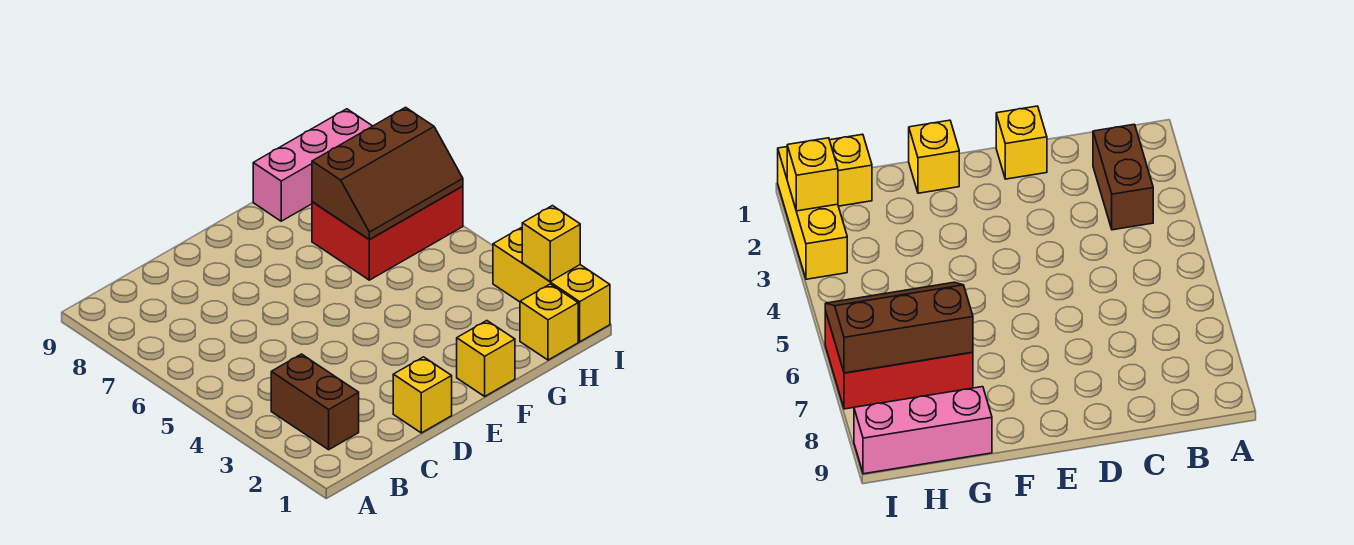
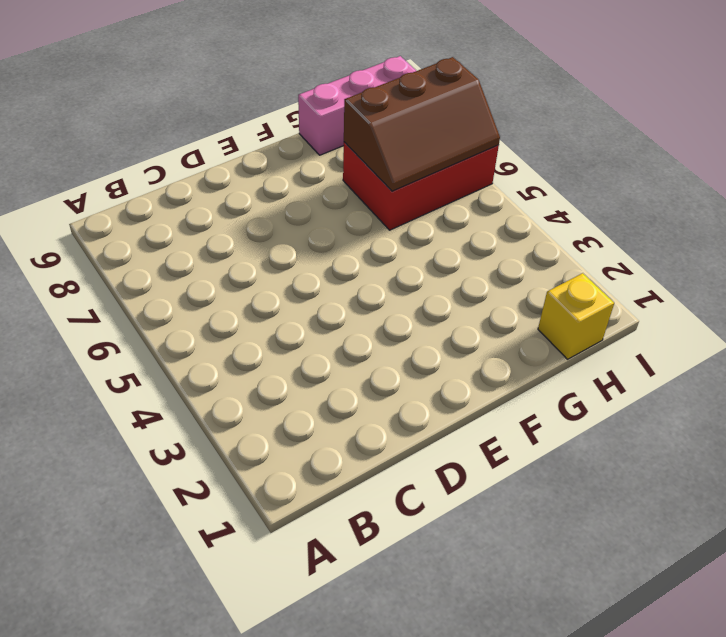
none -> brown brick B2:B3 level 1
none -> yellow brick D1 level 1

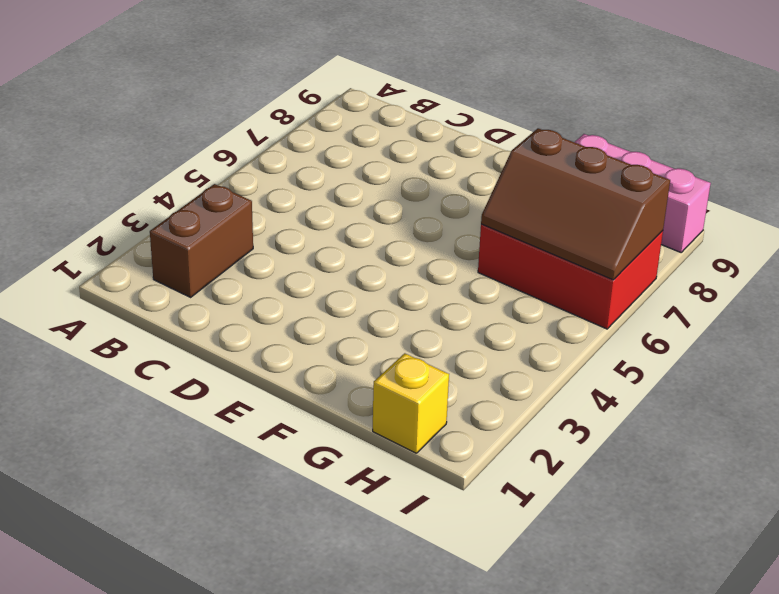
none -> yellow brick D1 level 1
none -> yellow brick F1 level 1

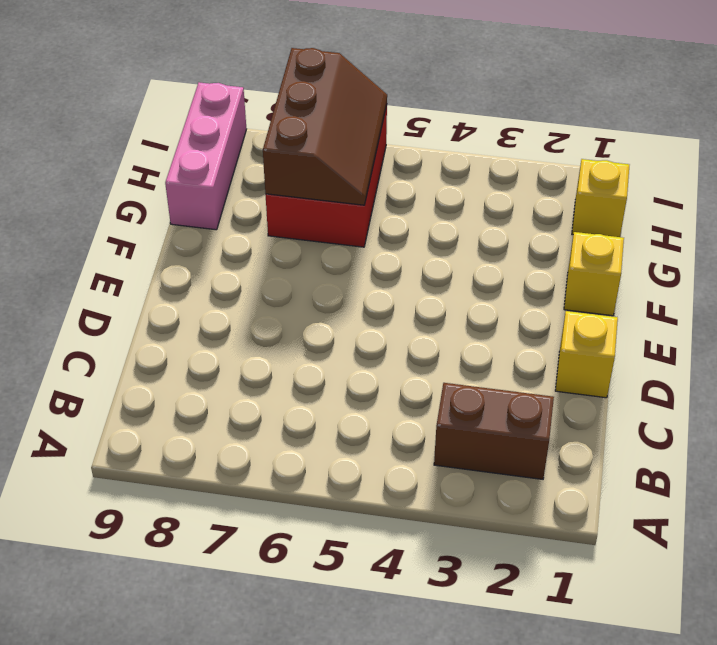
none -> yellow brick I1:I3 level 1
none -> yellow brick I2 level 2

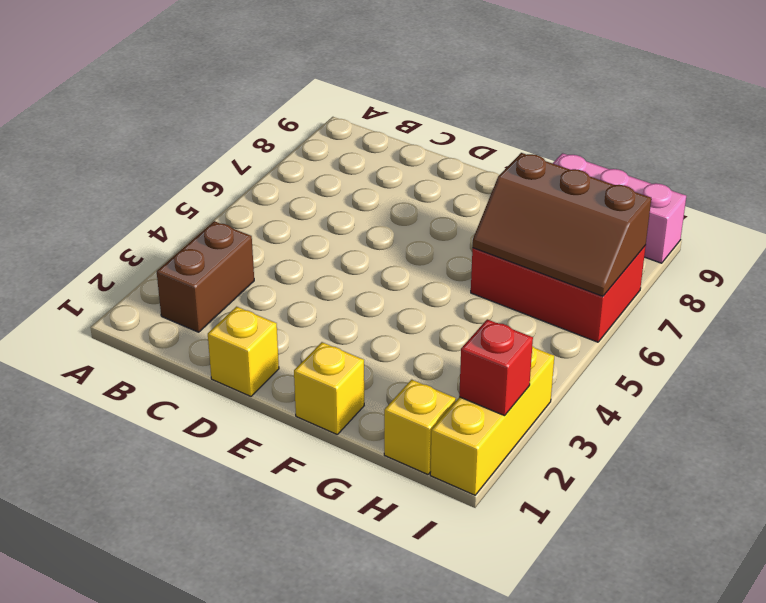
red brick I2 level 2 -> yellow brick I2 level 2

